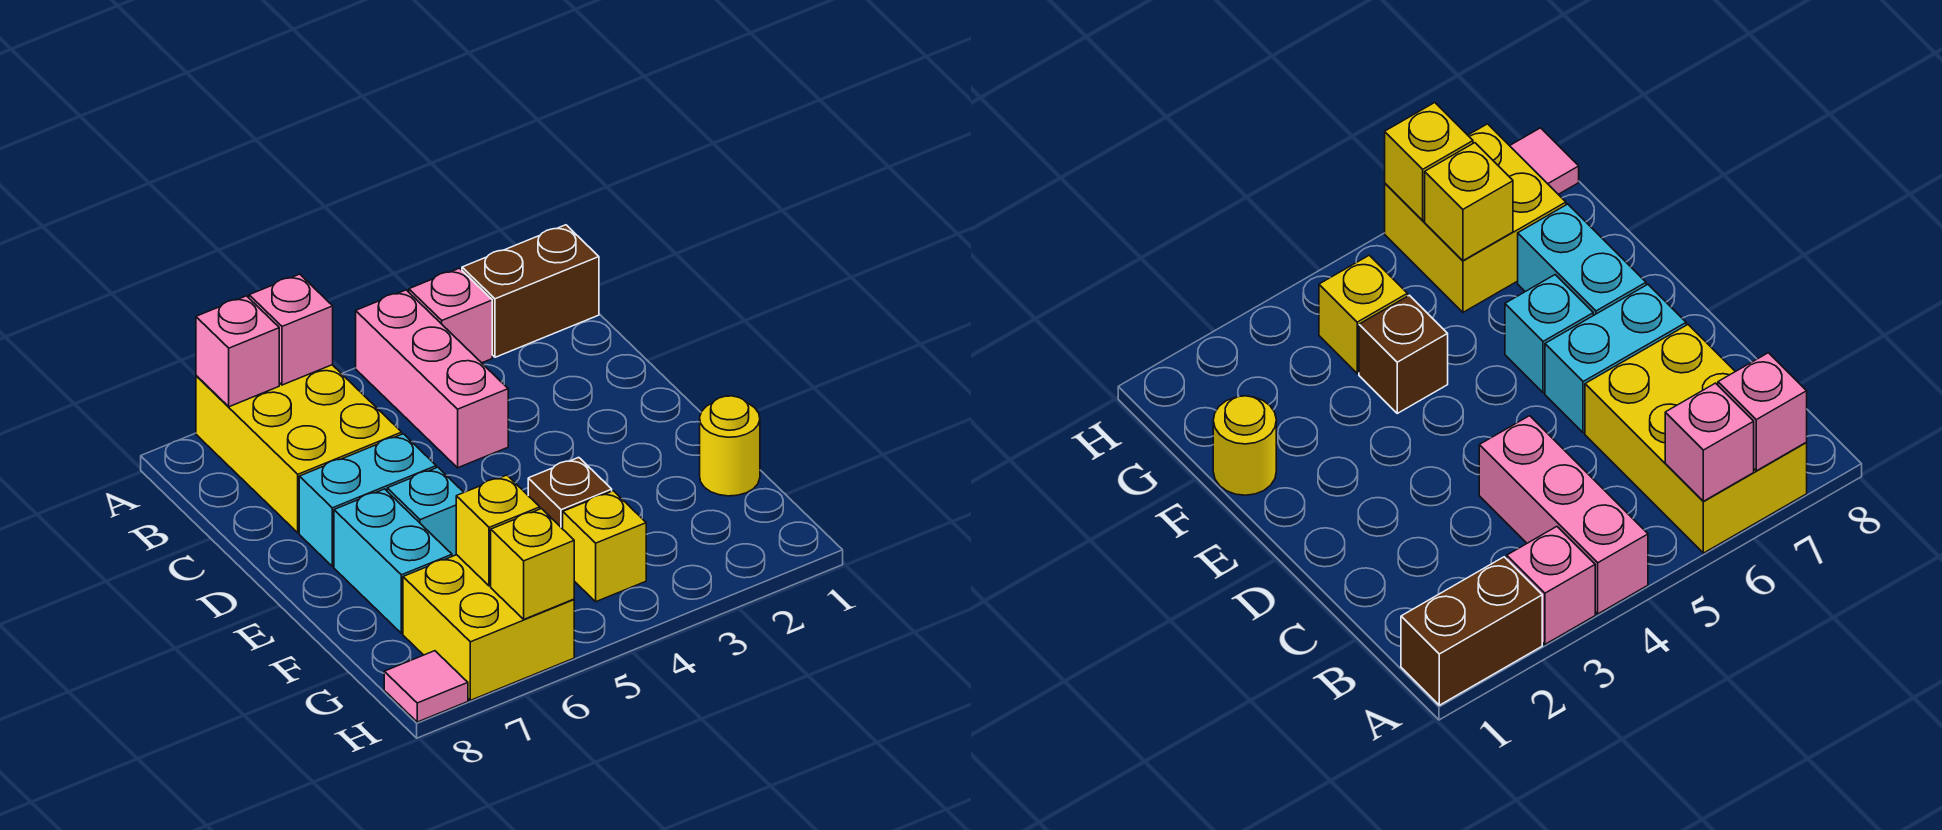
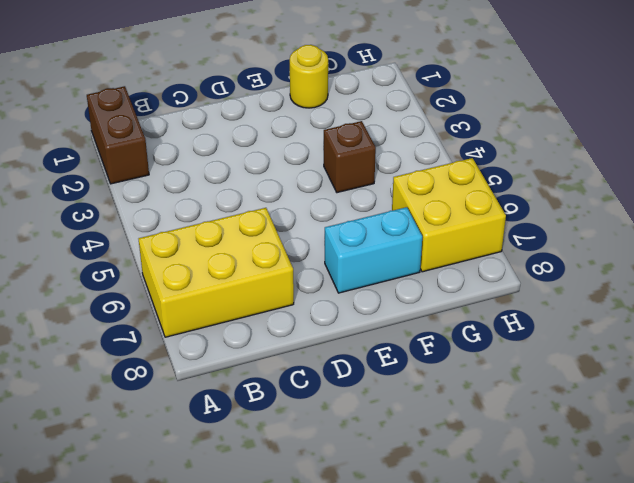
none -> pink brick A3 level 1
none -> pink brick A4:C4 level 1
none -> cyan brick D6:D7 level 1

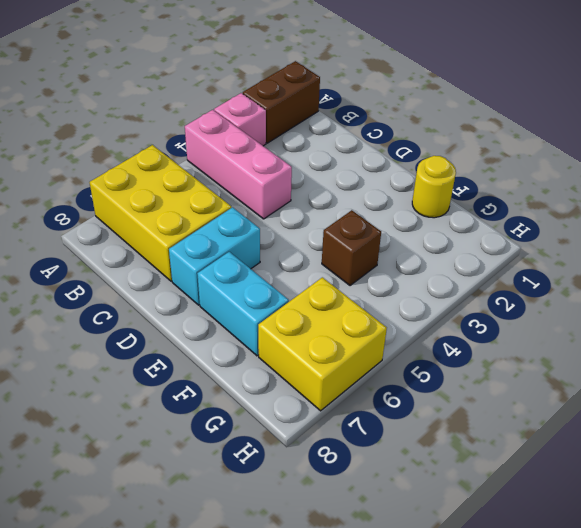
none -> cyan brick E6 level 1
none -> yellow brick G4 level 1
none -> pink tile H8 level 1

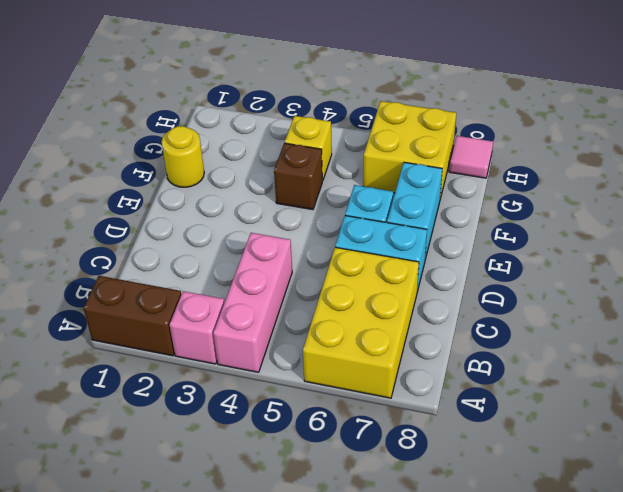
none -> pink brick A6 level 2
none -> pink brick A7 level 2
none -> yellow brick G6 level 2

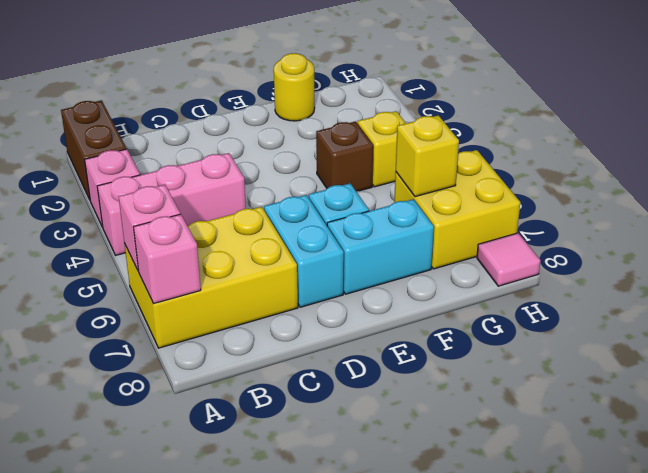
none -> yellow brick H6 level 2

